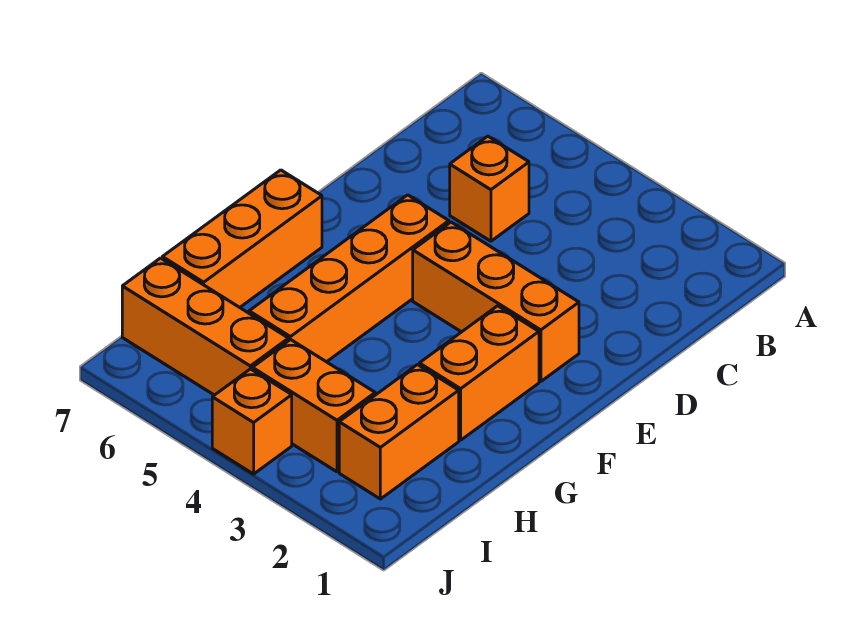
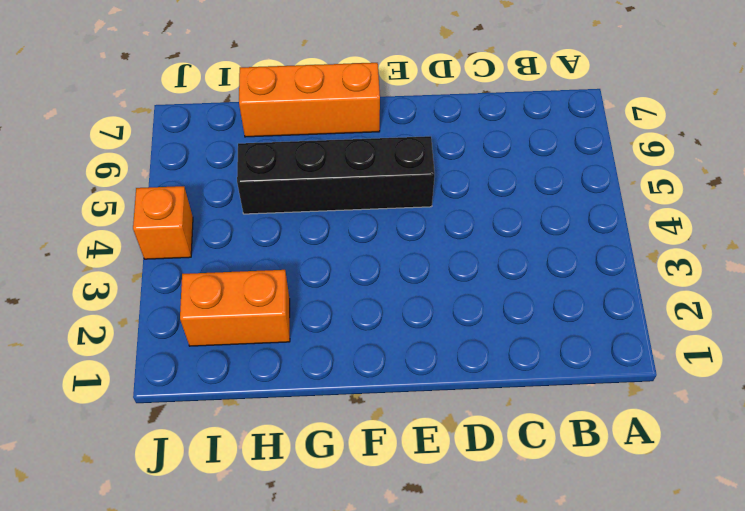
black brick E5:H5 level 1 -> orange brick E5:H5 level 1
none -> orange brick C5 level 1
none -> orange brick E2:E4 level 1

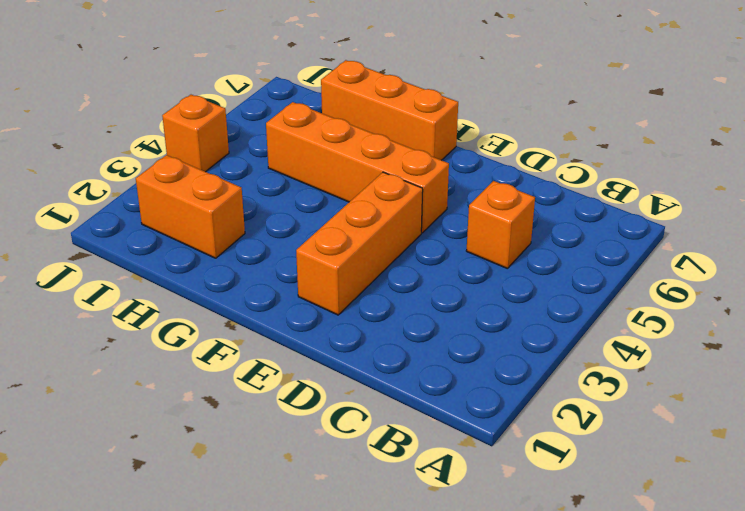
none -> orange brick F2:G2 level 1
none -> orange brick I3:I4 level 1

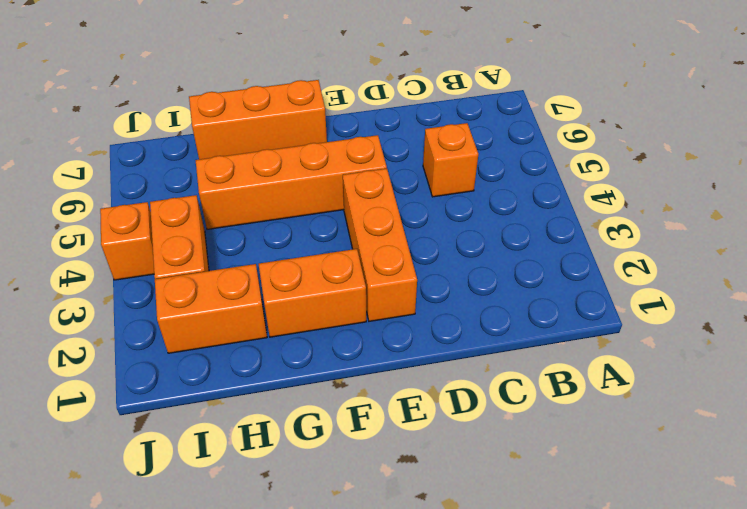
none -> orange brick I5:I7 level 1

